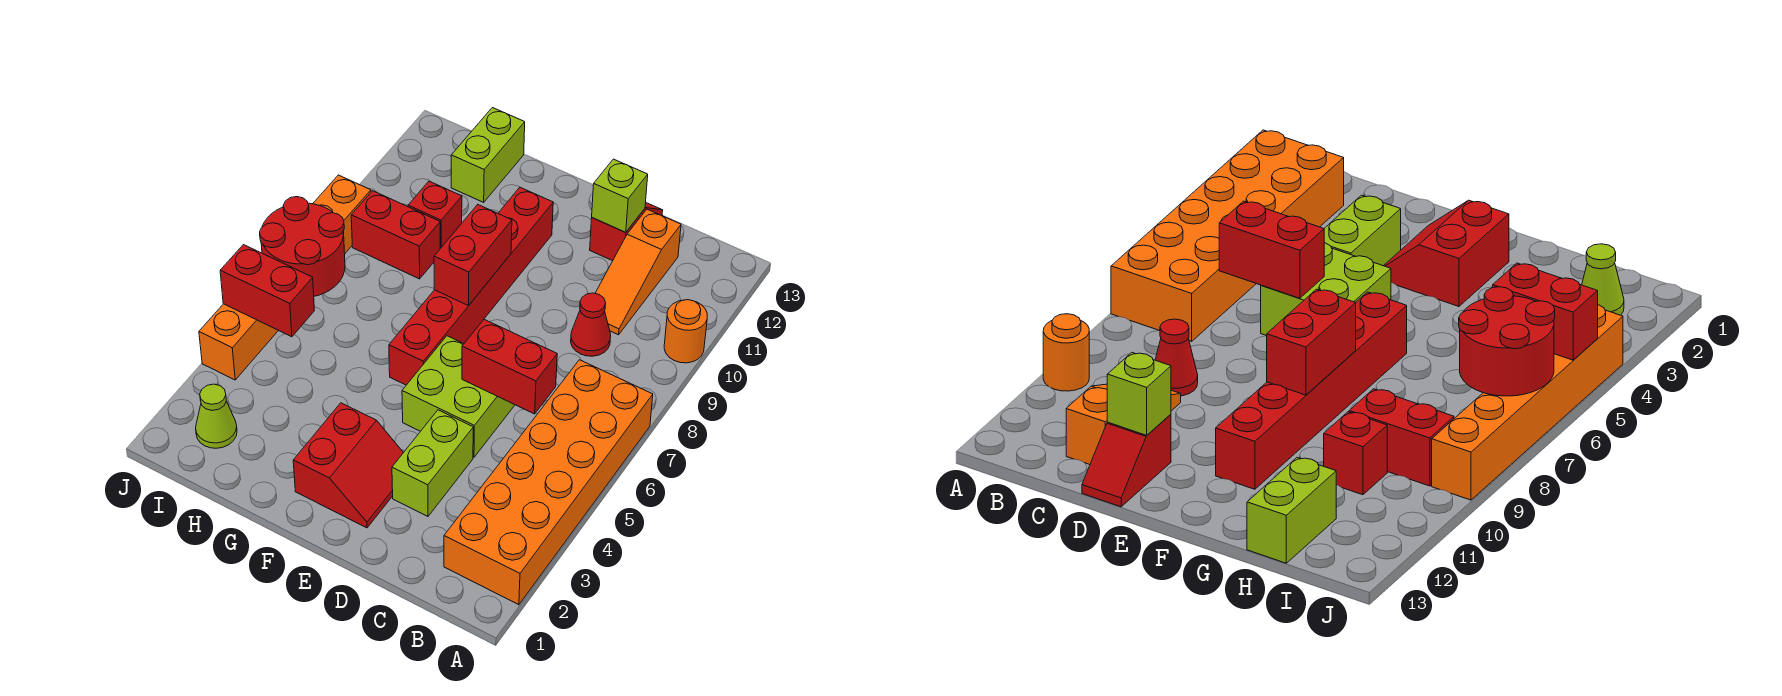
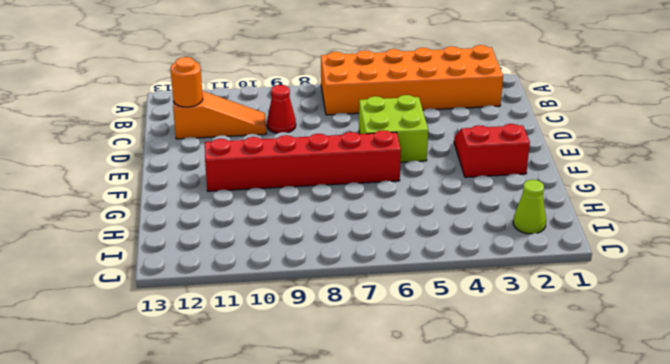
orange round brick C12 level 2 -> orange round brick A10 level 1
none -> lime brick D3:D4 level 1
none -> red slope D12:D13 level 1 top 12
none -> red brick H9:I9 level 1

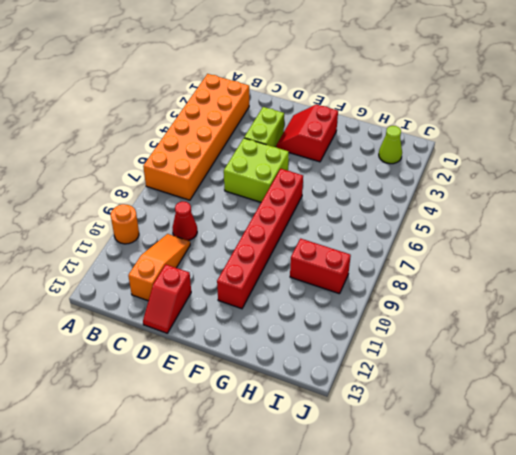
none -> red brick H10 level 1
none -> lime brick H12:H13 level 1
none -> orange brick J4:J9 level 1

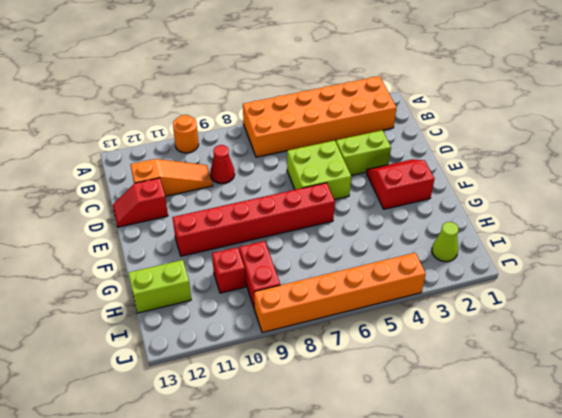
none -> red brick C6:D6 level 2
none -> lime brick D12 level 2
none -> red brick F8:F9 level 2

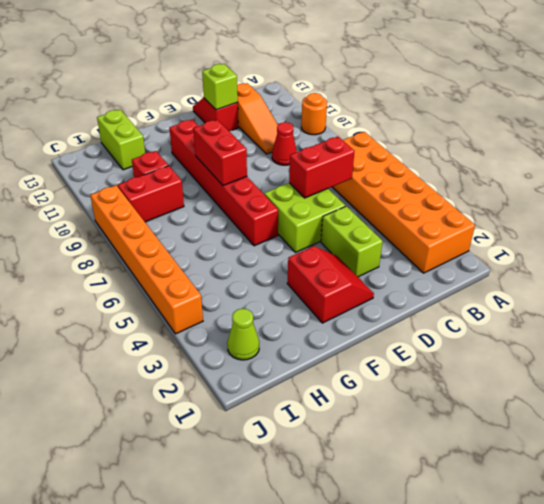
none -> red brick I5:J5 level 2
none -> red round brick I6:J7 level 2

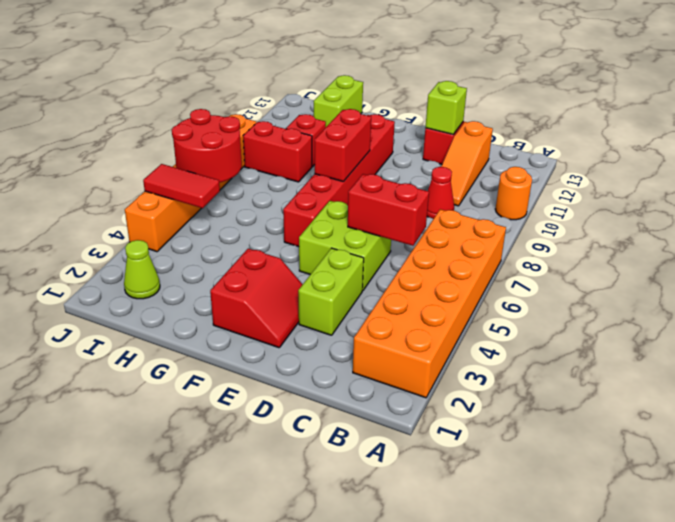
red tile I5:J5 level 2 -> red brick I5:J5 level 2

